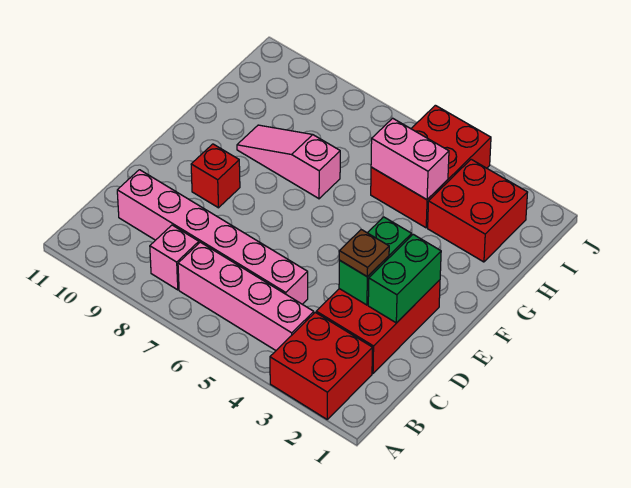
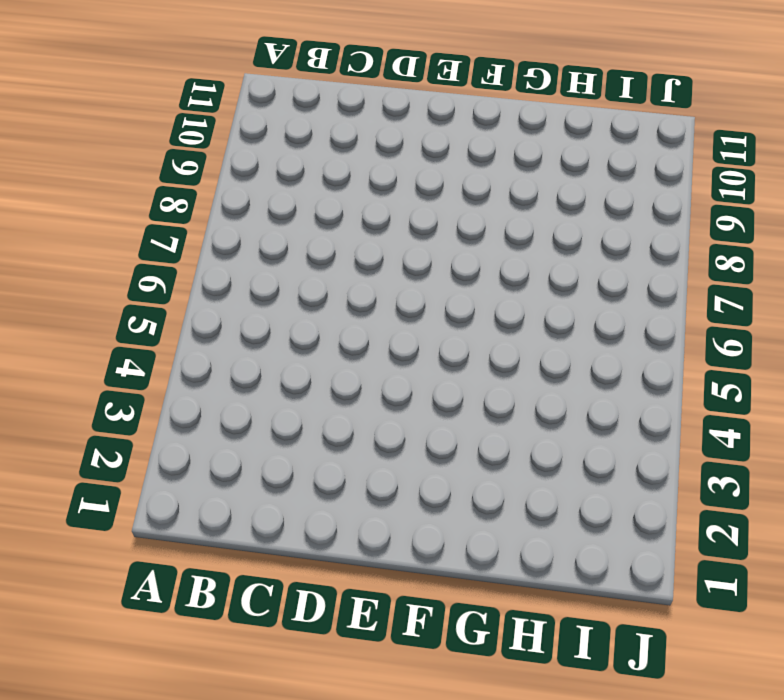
none -> red brick A2:B3 level 1
none -> pink brick B4:B7 level 1
none -> pink brick B8 level 1

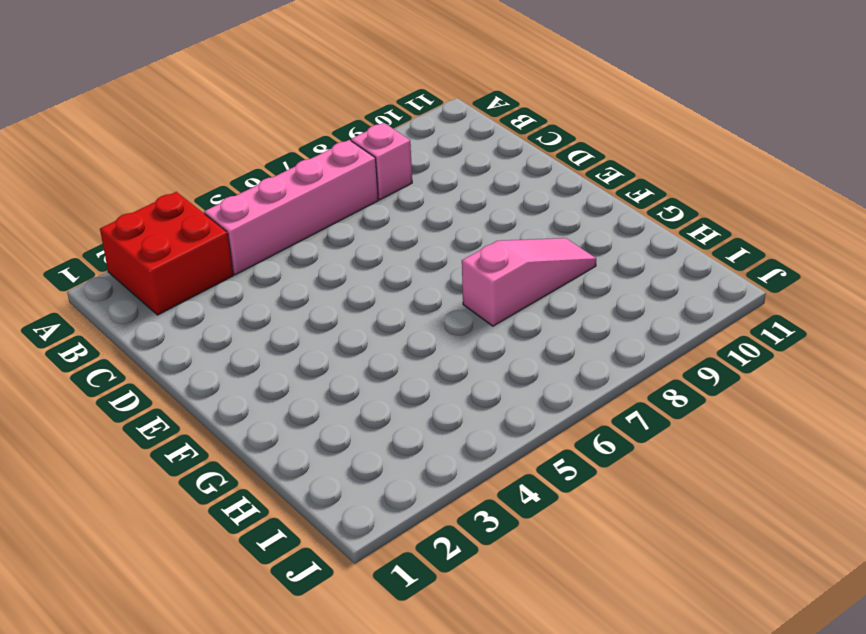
none -> red brick C2:E3 level 1
none -> pink brick C5:C10 level 1
none -> red brick E9 level 1

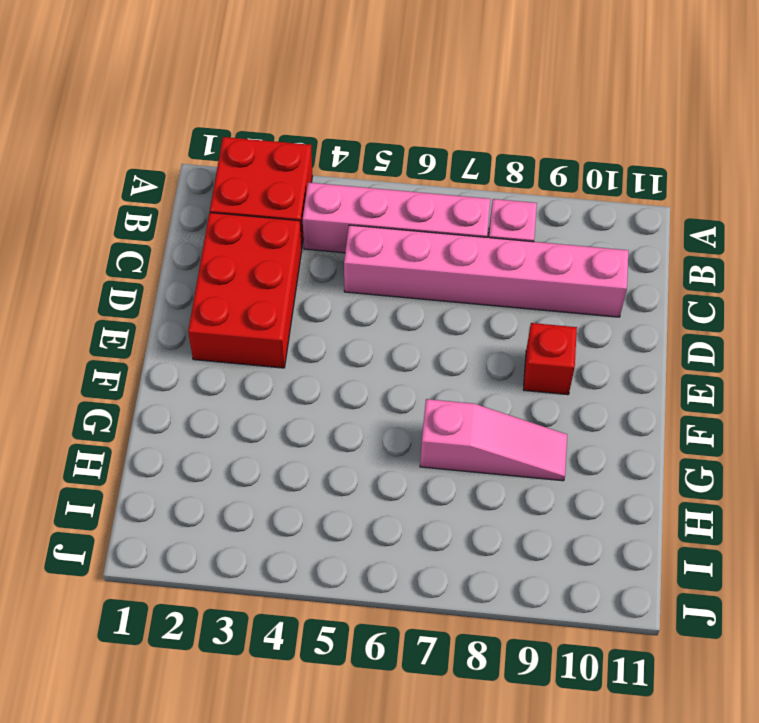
none -> red brick H2:I3 level 1
none -> red brick H4:J5 level 1
none -> green brick D2:E2 level 2

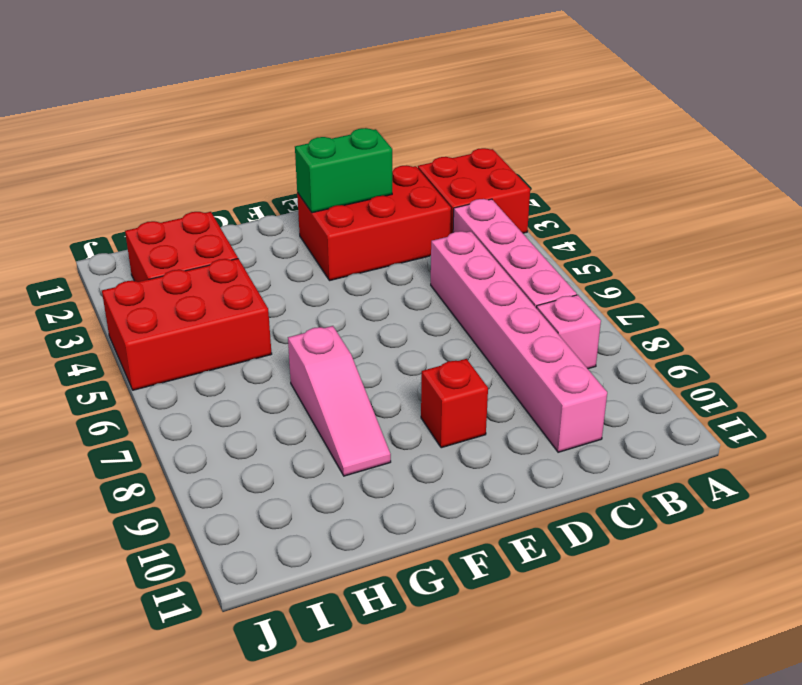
none -> green brick D3:E3 level 2
none -> pink brick H4:H5 level 2
none -> brown plate D3 level 3

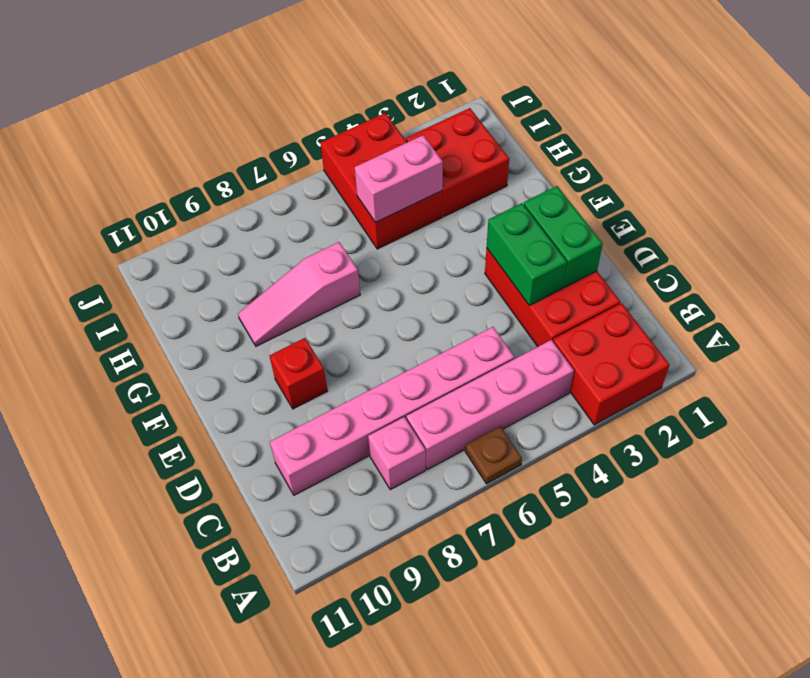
brown plate A6 level 1 -> brown plate D3 level 3

